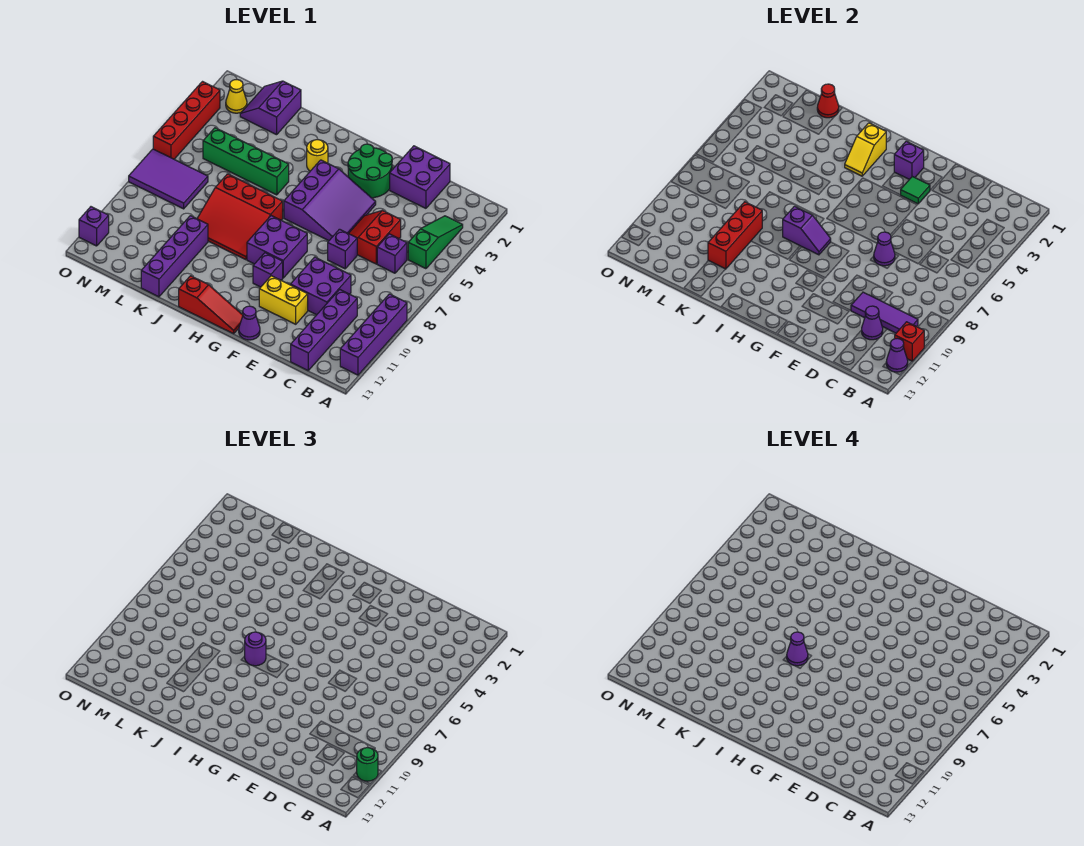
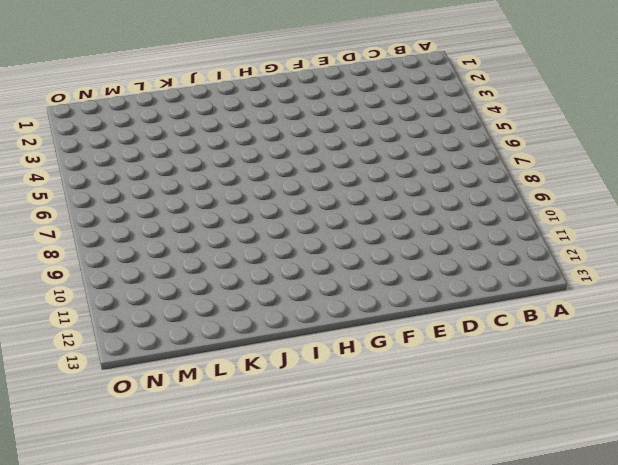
none -> purple brick A9:A12 level 1
none -> green slope B3:B5 level 1 top 5
none -> purple brick C6 level 1
none -> purple brick C10:C13 level 1

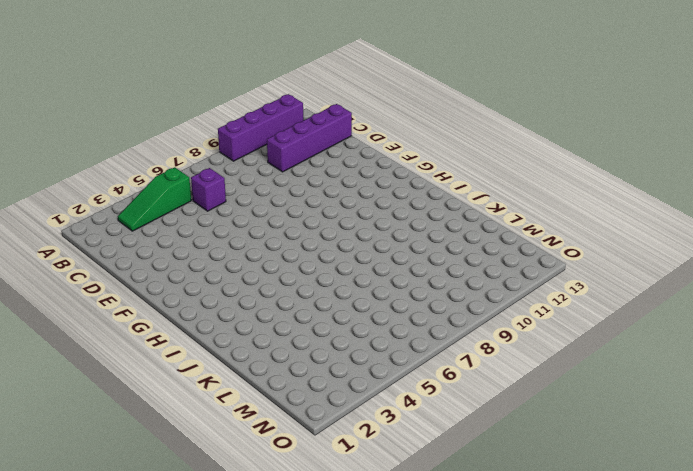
none -> purple brick D1:E2 level 1
none -> red slope D5:E6 level 1 top D
none -> purple brick D9:E10 level 1
none -> purple brick E7 level 1

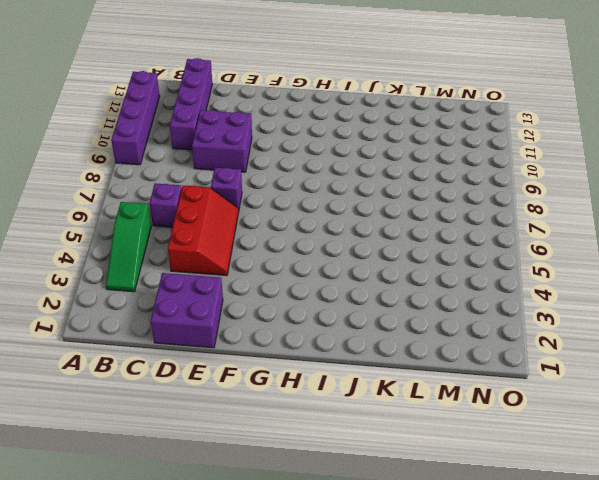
red slope D4:E6 level 1 top D -> red slope D5:E6 level 1 top D
none -> yellow brick E11:F11 level 1
none -> green round brick F2:G3 level 1
none -> purple slope F4:H6 level 1 top H
none -> purple cone F13 level 1

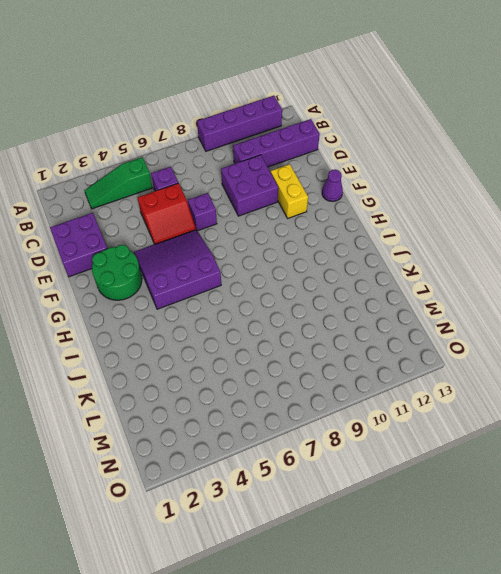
none -> purple brick G8:H9 level 1
none -> purple brick G10 level 1
none -> red slope G13:I13 level 1 top I
none -> yellow round brick I3 level 1

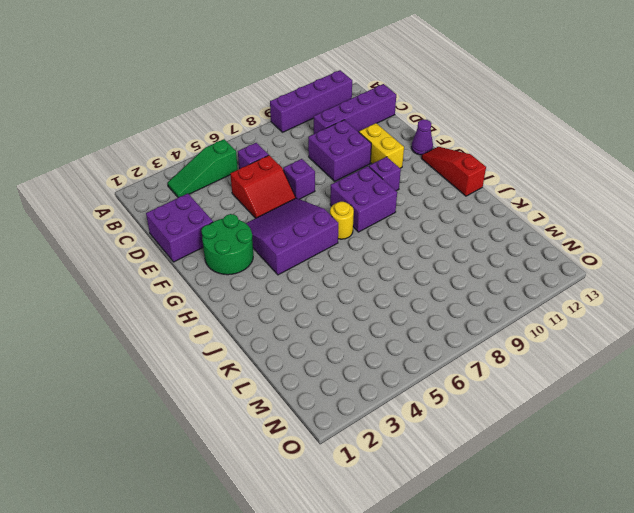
yellow round brick H7 level 1 -> yellow round brick I3 level 1
none -> red slope I7:K9 level 1 top 7
none -> green brick J5:M5 level 1
none -> purple brick K10:K13 level 1
none -> purple slope L1:M2 level 1 top L

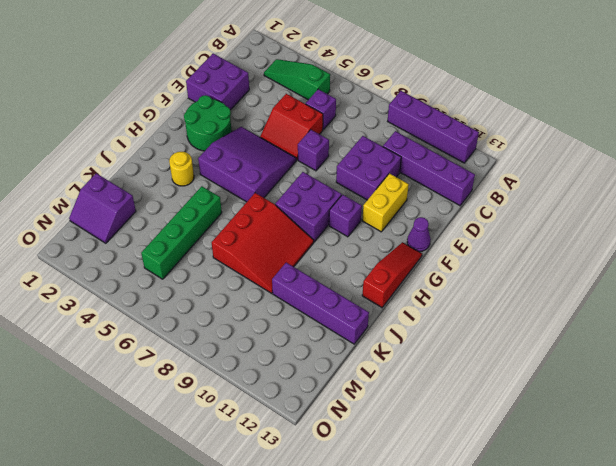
none -> purple tile M7:O8 level 1
none -> yellow cone N2 level 1
none -> red brick O3:O6 level 1
none -> purple brick O12 level 1

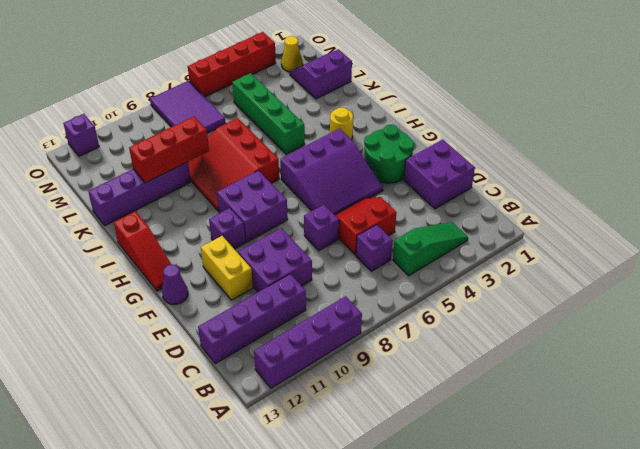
none -> red brick A11 level 2
none -> purple cone A12 level 2
none -> purple tile B10:D10 level 2
none -> purple cone C11 level 2

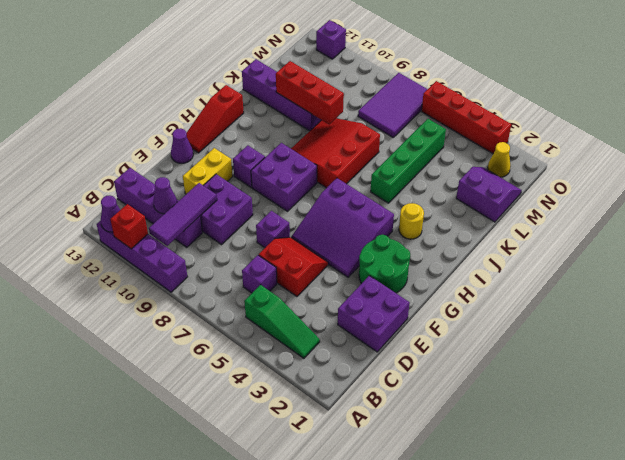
none -> purple cone E7 level 2
none -> green tile F3 level 2
none -> purple brick G2 level 2
none -> purple slope H8:I8 level 2 top I

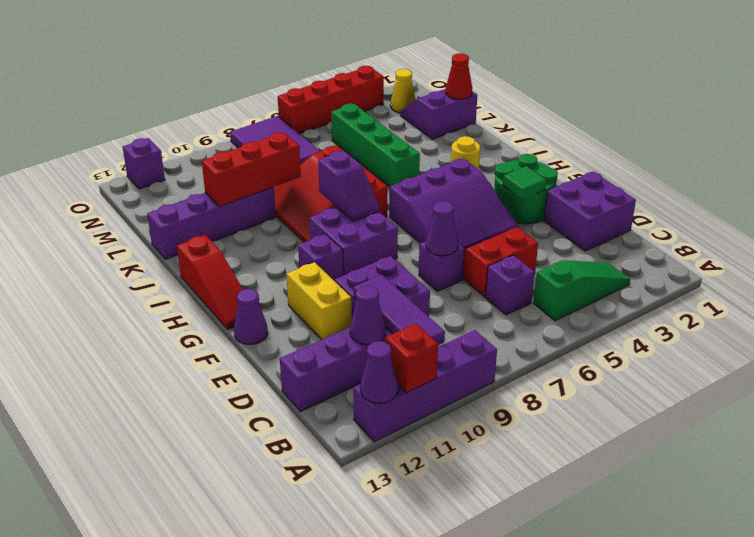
none -> purple brick G2 level 2
none -> yellow slope I2:I3 level 2 top 2
none -> green round brick A11 level 3
none -> purple round brick I8 level 3

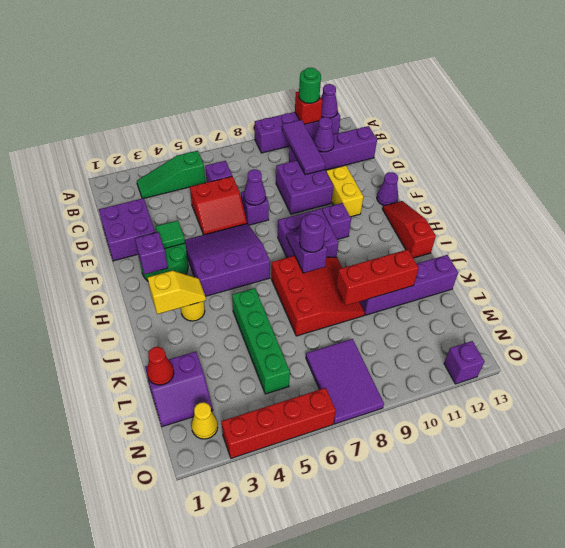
none -> purple cone I8 level 4

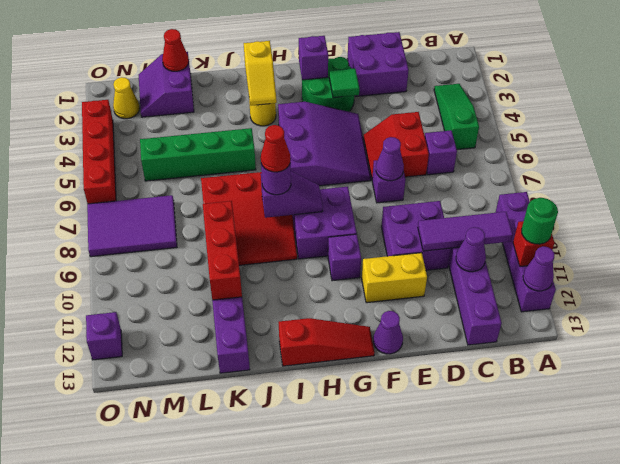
red cone I8 level 4 -> purple cone I8 level 4

